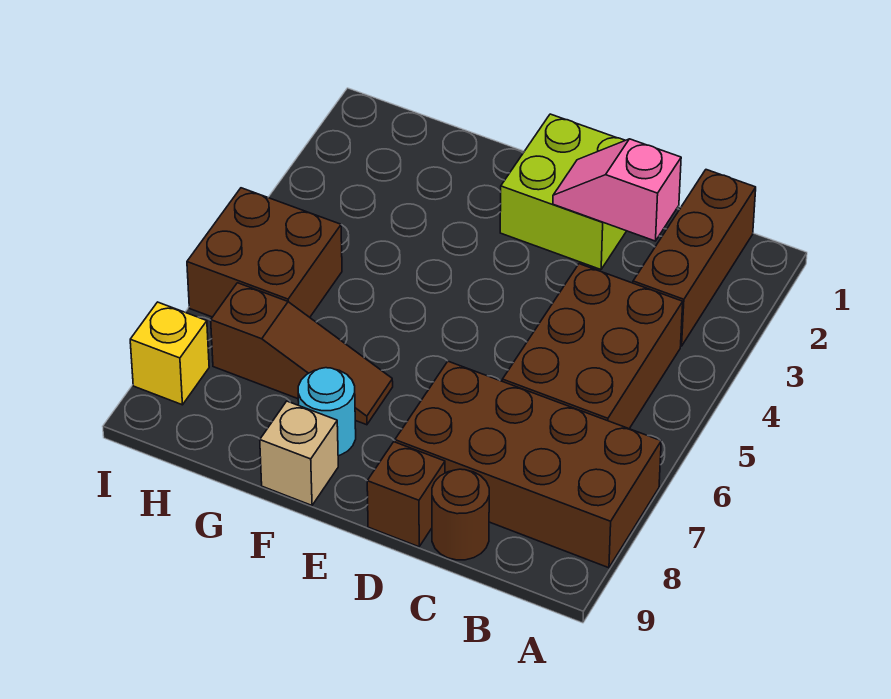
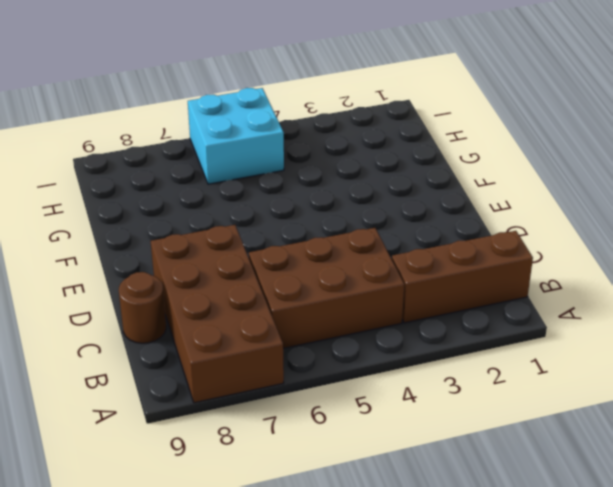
cyan brick H5:I6 level 1 -> brown brick H5:I6 level 1
none -> lime brick D1:E2 level 1
none -> brown brick D9 level 1
none -> brown slope F7:H7 level 1 top H

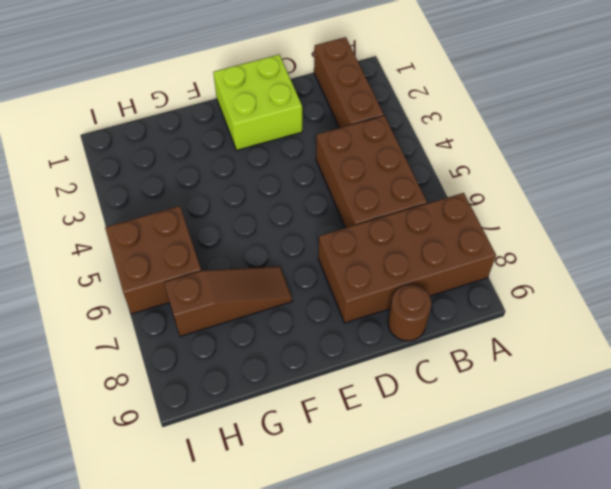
none -> brown brick D9 level 1
none -> cyan round brick F8 level 1
none -> tan brick F9 level 1

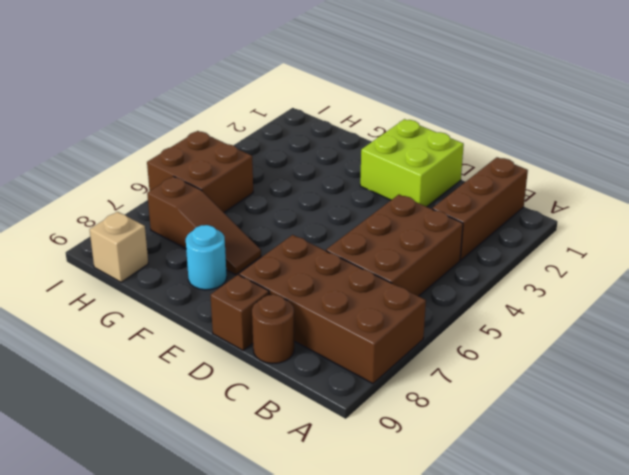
tan brick H9 level 1 -> tan brick F9 level 1
none -> yellow brick I8 level 1
none -> pink slope C2:D2 level 2 top C

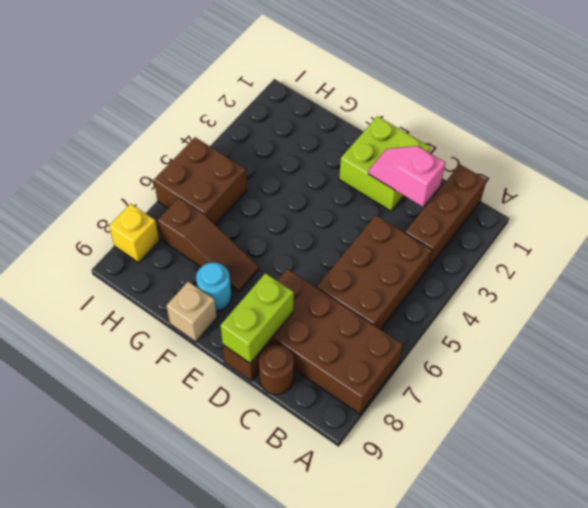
lime brick D8:D9 level 2 -> none

